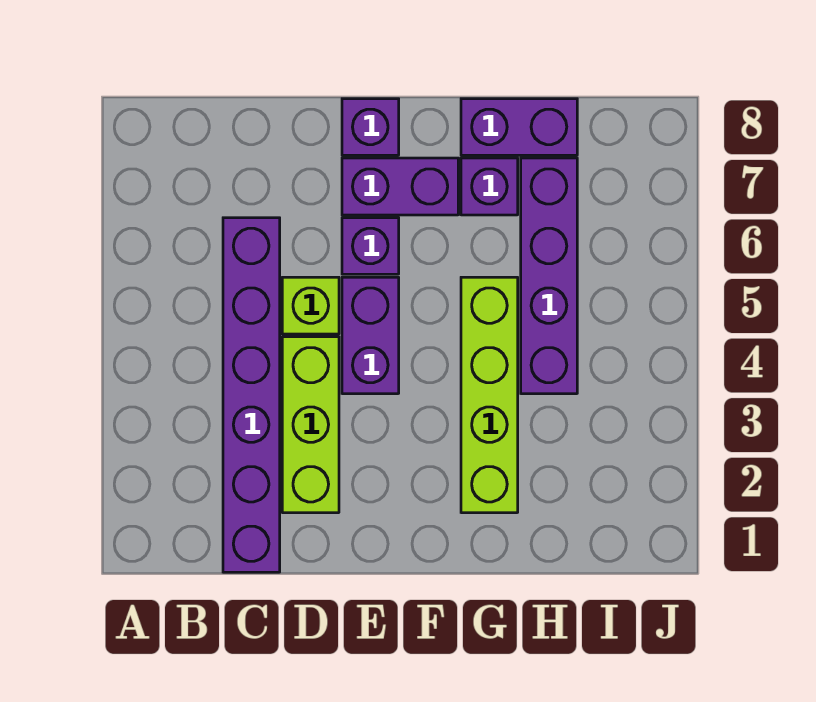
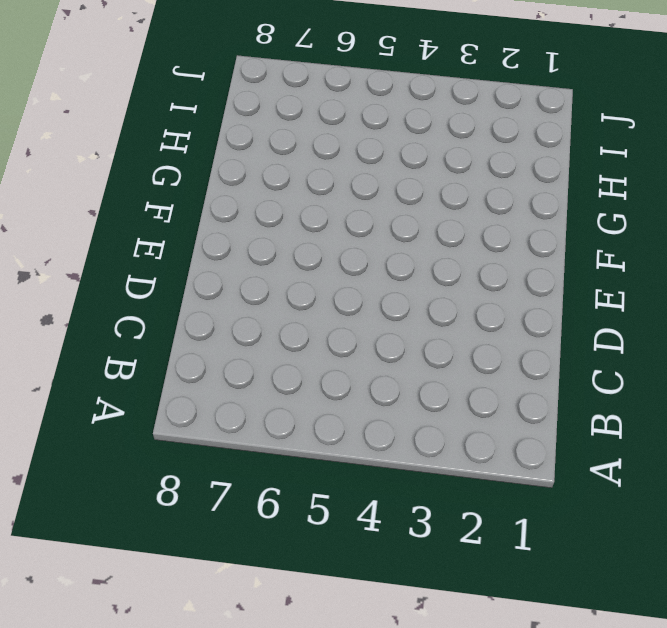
none -> purple brick C1:C6 level 1
none -> lime brick D2:D4 level 1

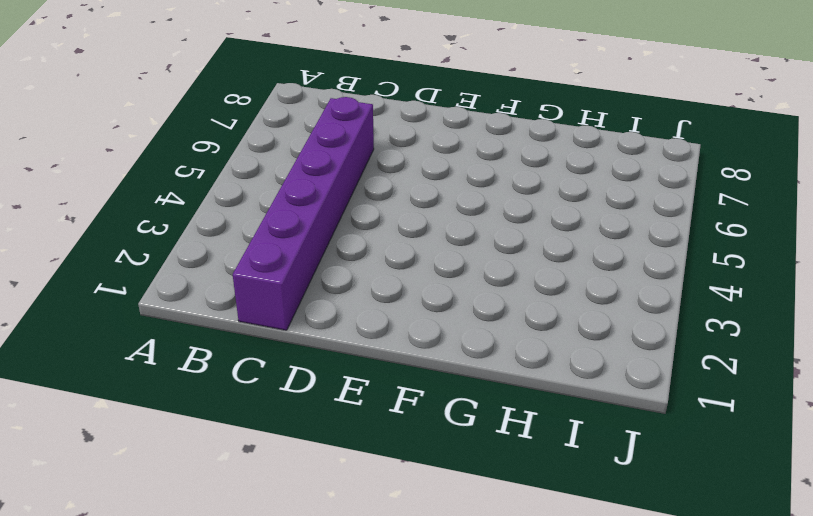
none -> lime brick D2:D4 level 1
none -> lime brick D5 level 1

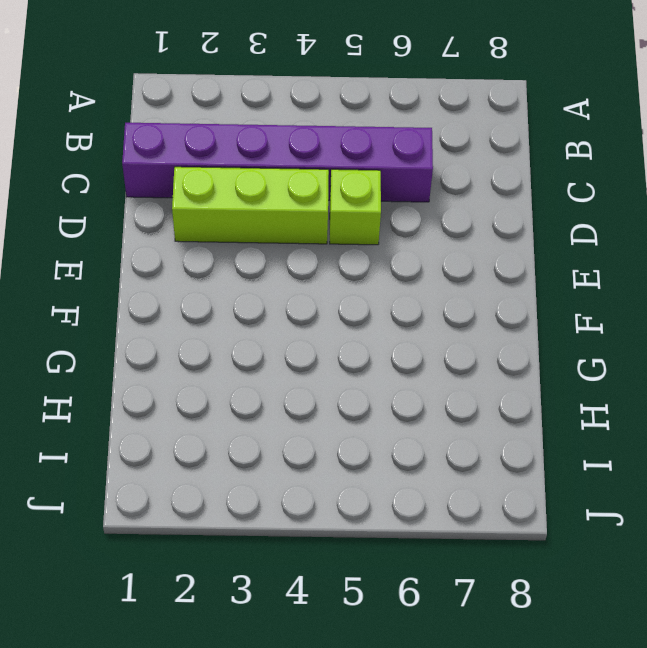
none -> purple brick E4:E5 level 1
none -> purple brick E6 level 1

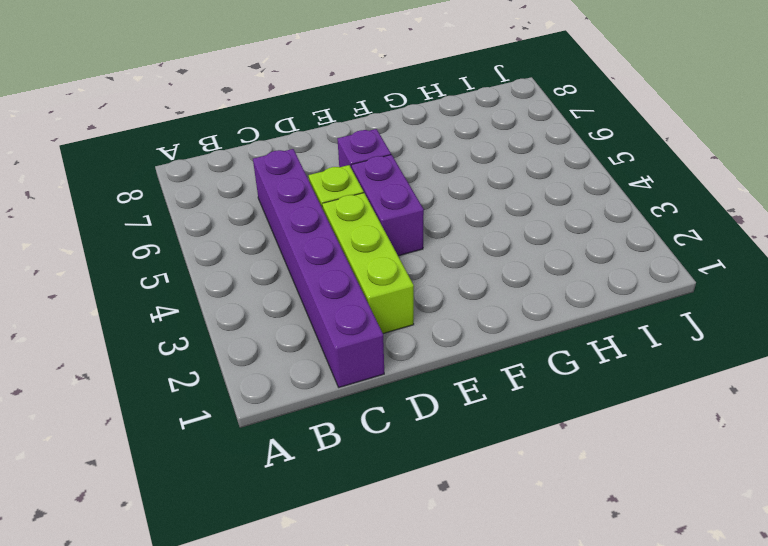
none -> purple brick E7:F7 level 1
none -> purple brick E8 level 1

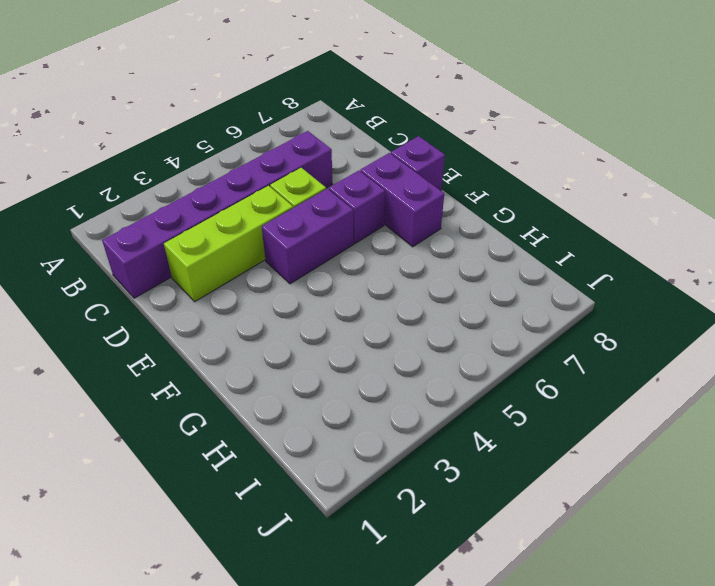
none -> lime brick G2:G5 level 1
none -> purple brick G7 level 1

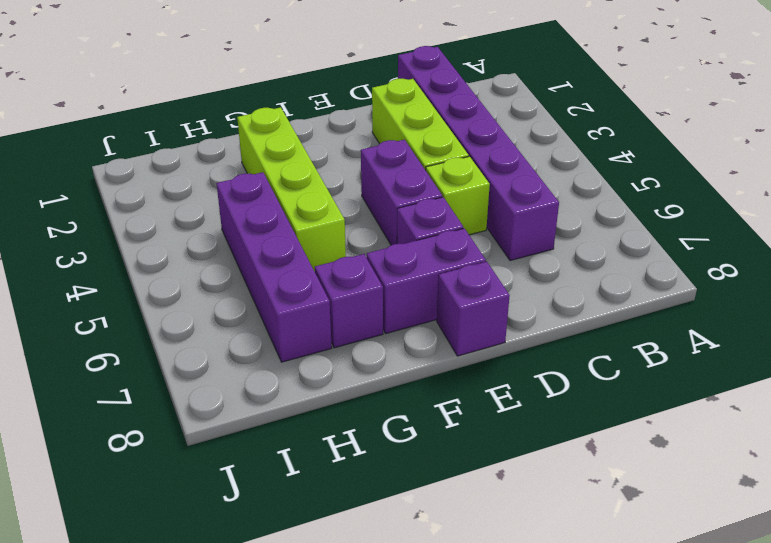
none -> purple brick G8:H8 level 1

